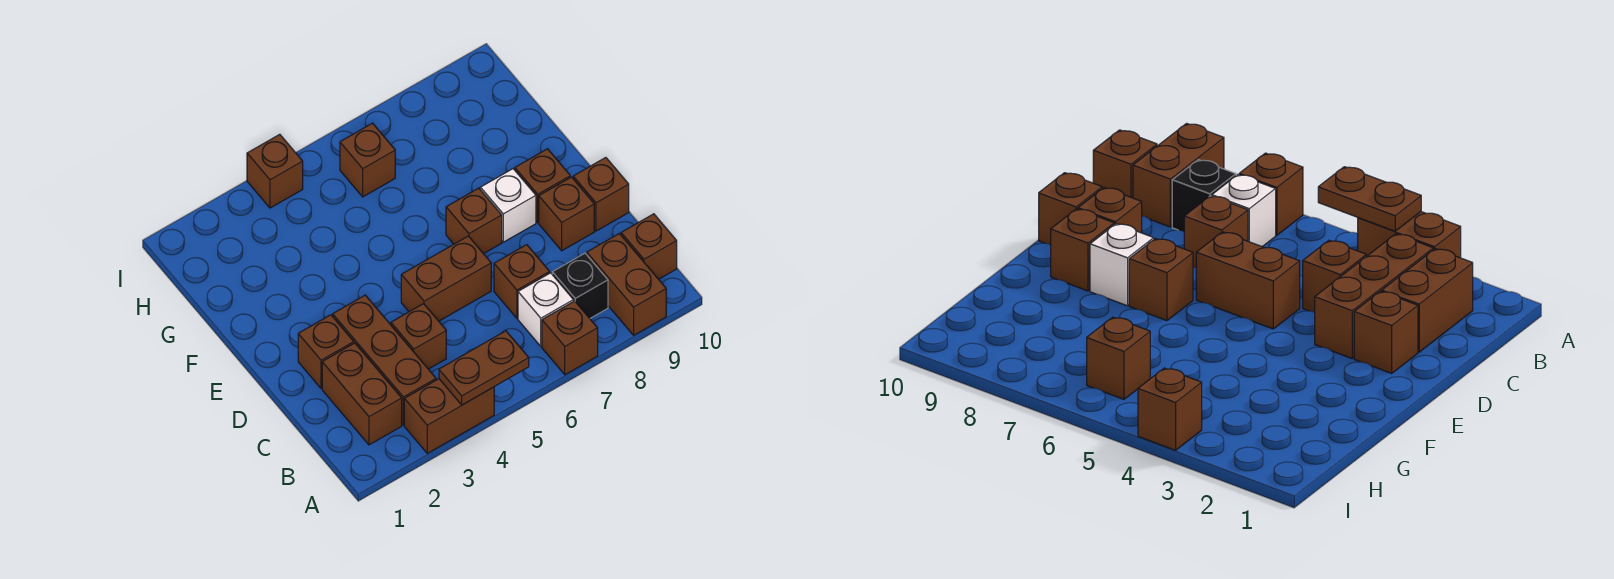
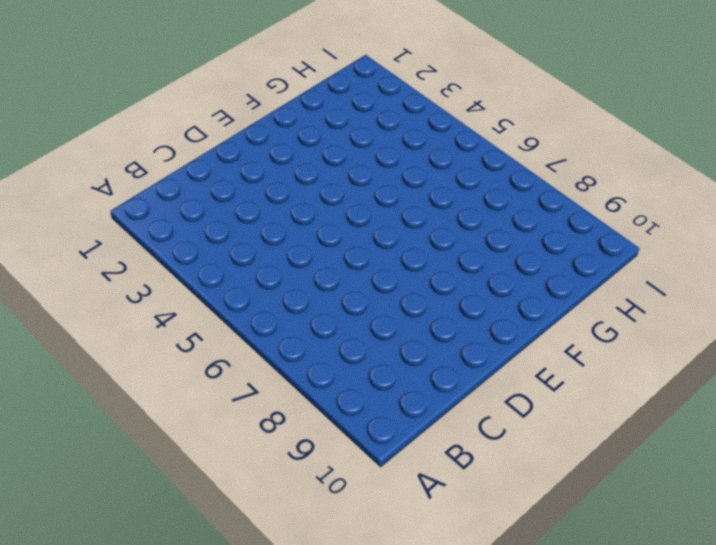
none -> brown brick A3:A4 level 1
none -> brown brick A7 level 1
none -> brown brick A9:B9 level 1

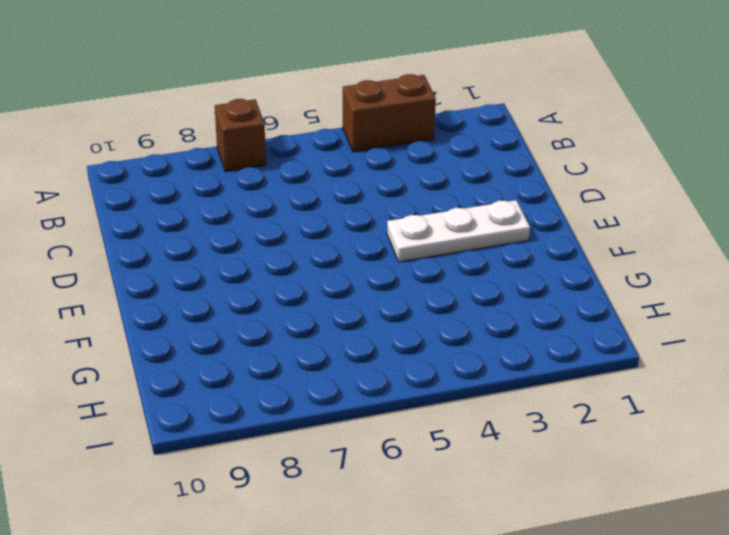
white plate E2:E4 level 1 -> none
none -> brown brick A9:B9 level 1
none -> brown brick B2:C2 level 1
none -> brown brick B3:D3 level 1

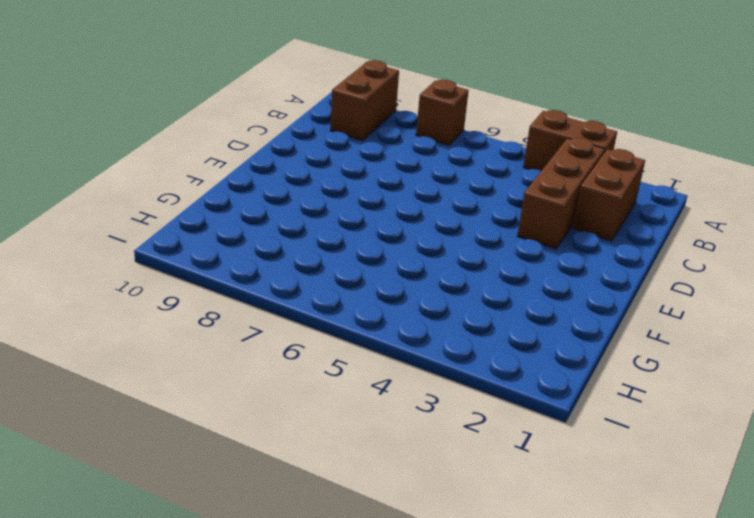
none -> white brick B7 level 1
none -> black brick B8 level 1
none -> brown brick B10 level 1

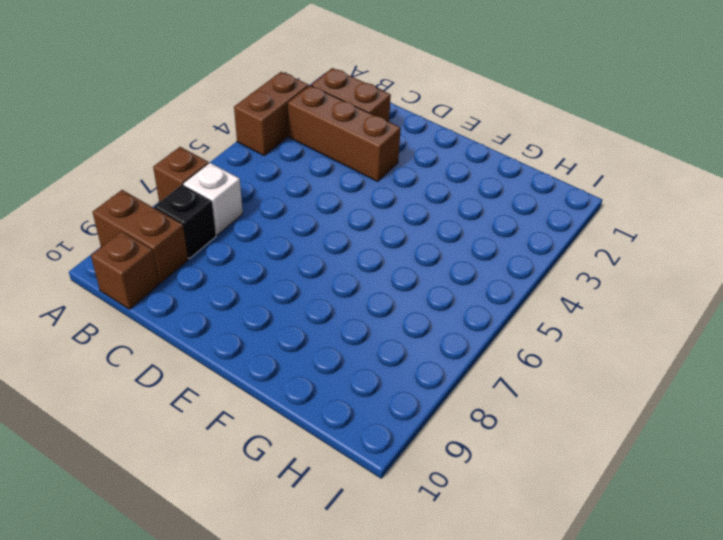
none -> brown brick C4 level 1
none -> brown brick C7 level 1
none -> brown brick D2 level 1

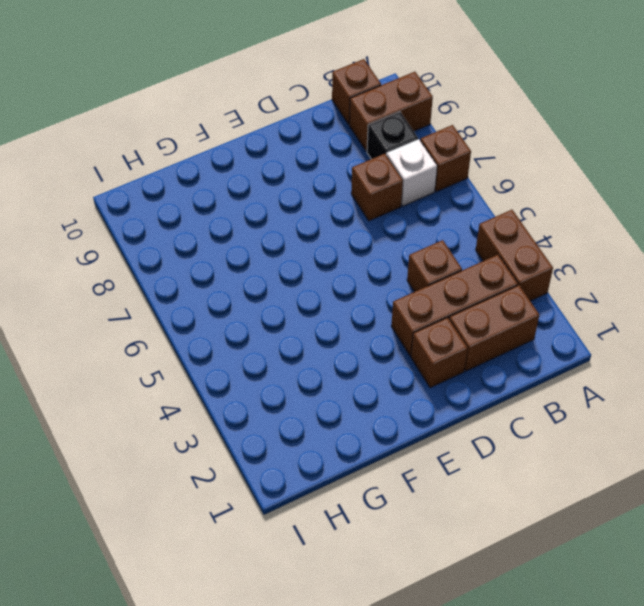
none -> brown brick D5:D6 level 1
none -> brown brick D9 level 1
none -> brown brick D10 level 1

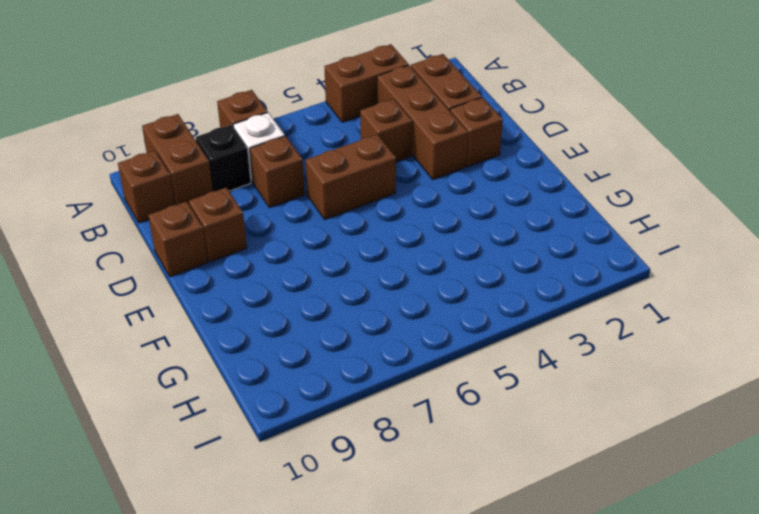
none -> brown brick E7 level 1
none -> white brick E8 level 1
none -> brown brick E9 level 1

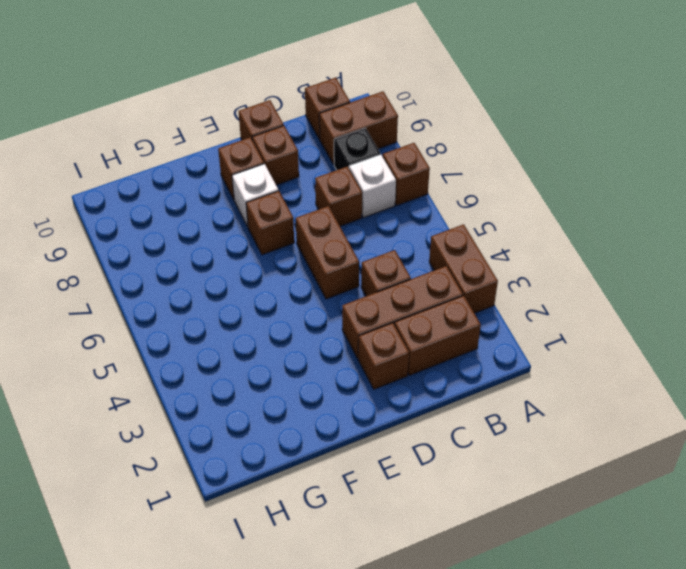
none -> brown brick H6 level 1
none -> brown brick I4 level 1
none -> brown plate A4:A5 level 2

